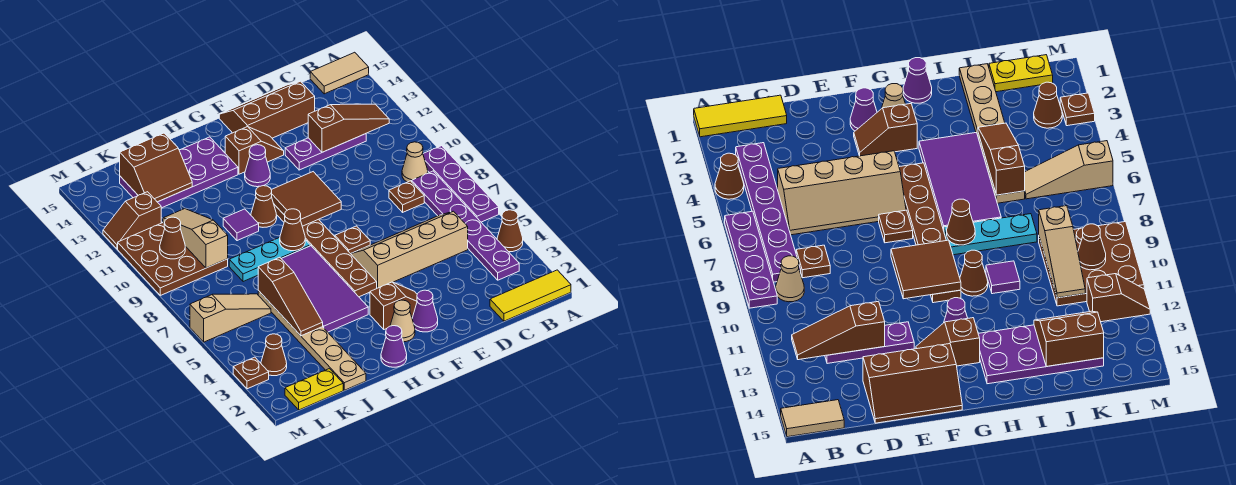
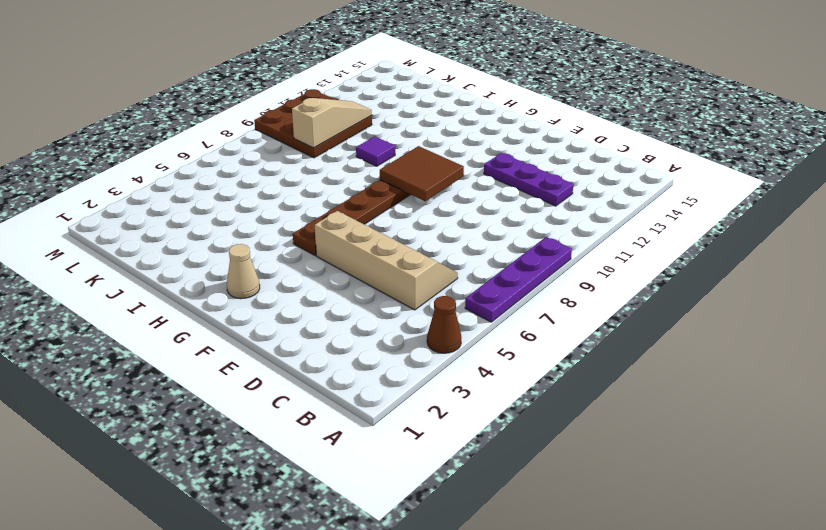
none -> yellow tile A1:C1 level 1
none -> tan tile A15:B15 level 1
none -> purple plate B3:B8 level 1
none -> tan cone B9 level 1

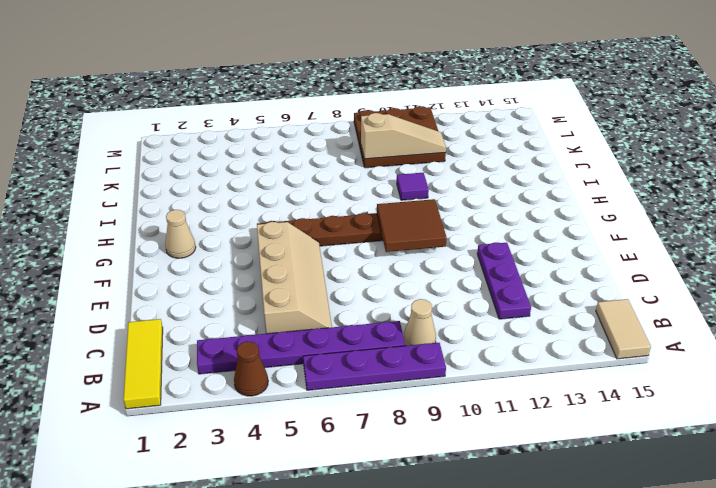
none -> brown plate C8 level 1
none -> brown slope D14:F15 level 1 top 14
none -> purple cone F2 level 1
none -> brown slope F3:G3 level 1 top G

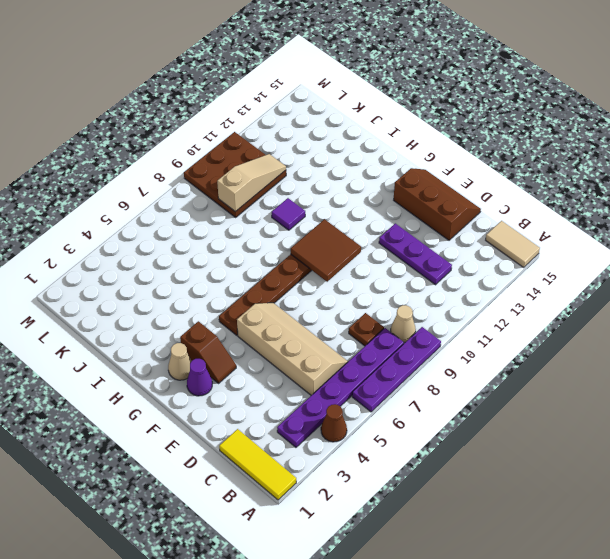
none -> brown plate F7 level 1
none -> brown slope F13:G13 level 1 top G
none -> purple cone G12 level 1
none -> purple cone H1 level 1

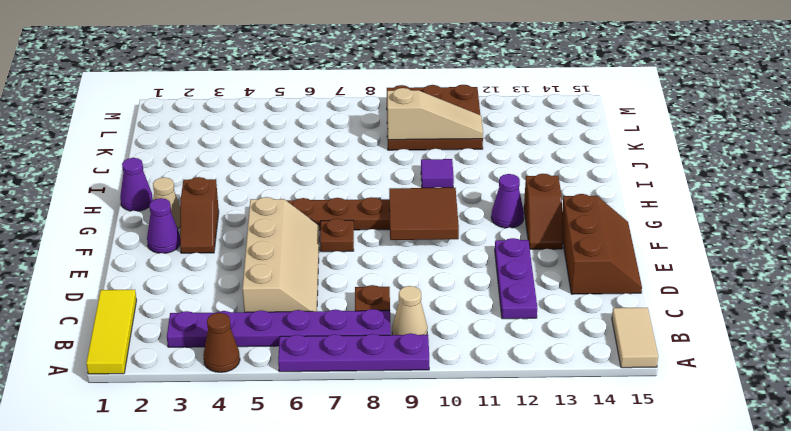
none -> purple tile H4:I7 level 1
none -> cyan plate H8:J8 level 1
none -> brown cone H10 level 1
none -> purple plate H13:K14 level 1

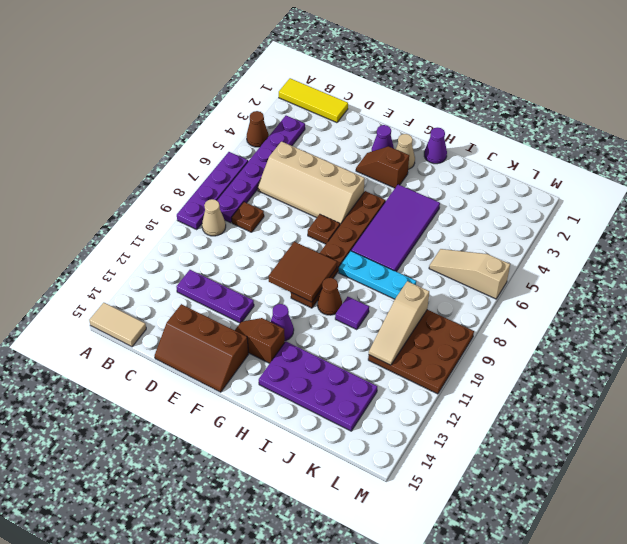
none -> tan plate J1:J6 level 1
none -> yellow plate K1:L1 level 1
none -> brown cone L3 level 1
none -> brown slope L12:M12 level 1 top L

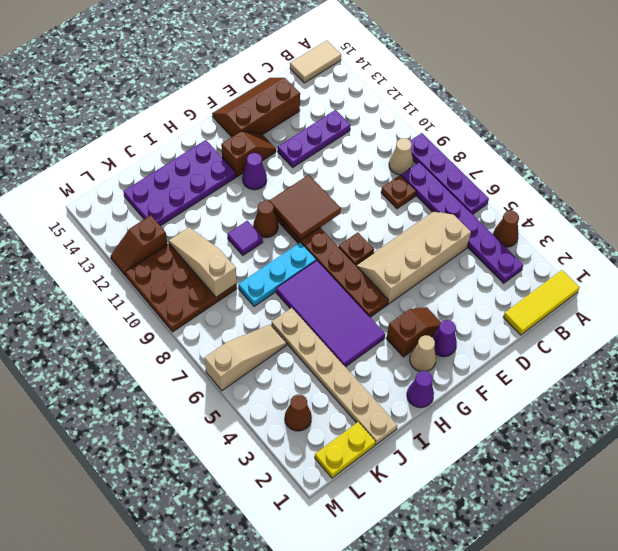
none -> brown plate M3 level 1
none -> brown slope B12:D12 level 2 top D
none -> brown cone H8 level 2
none -> brown slope J4:J6 level 2 top 6

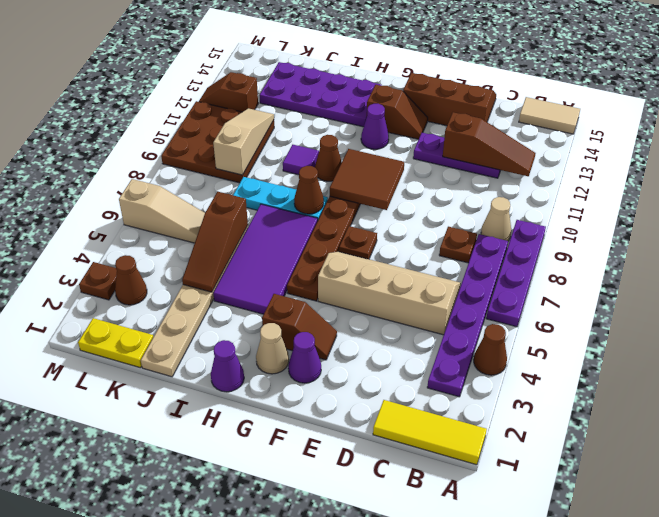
none -> brown slope J13:K14 level 2 top 14
none -> brown cone L10 level 2

